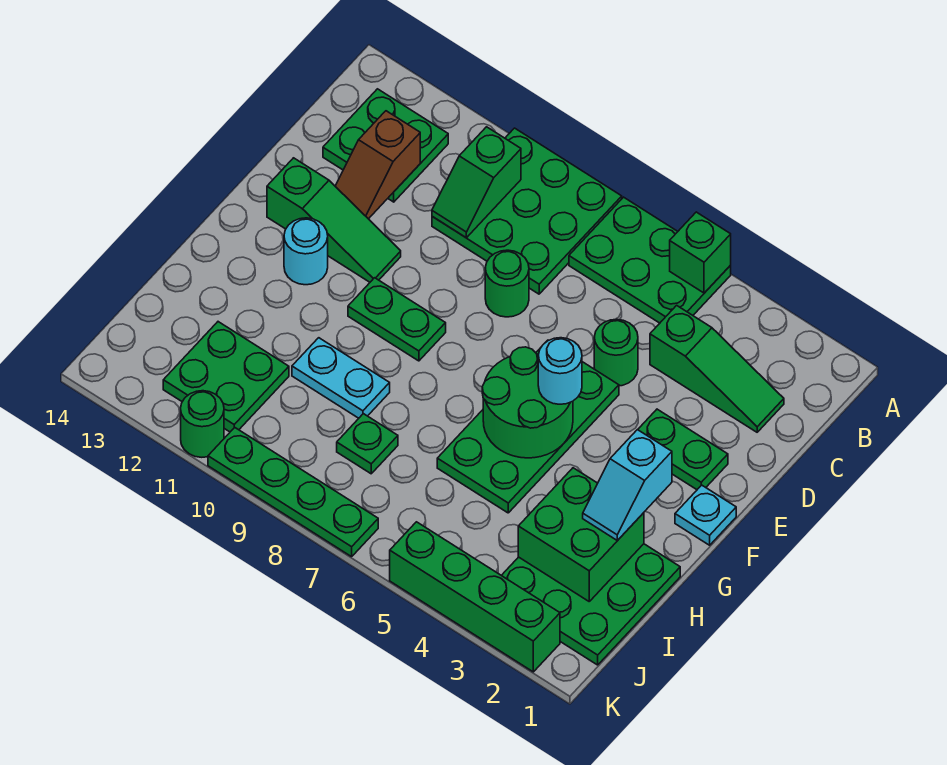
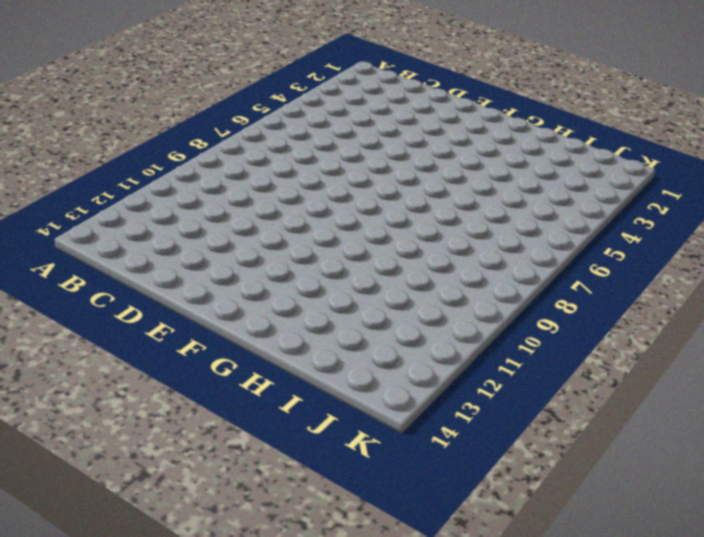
none -> green plate A5:B7 level 1
none -> green plate A8:C10 level 1
none -> green plate B12:C13 level 1

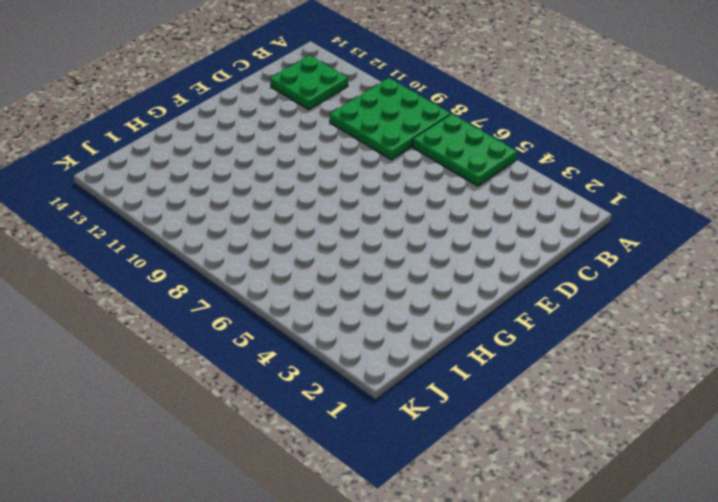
none -> green slope C2:C4 level 1 top 4
none -> green round brick D5 level 1
none -> green round brick D8 level 1

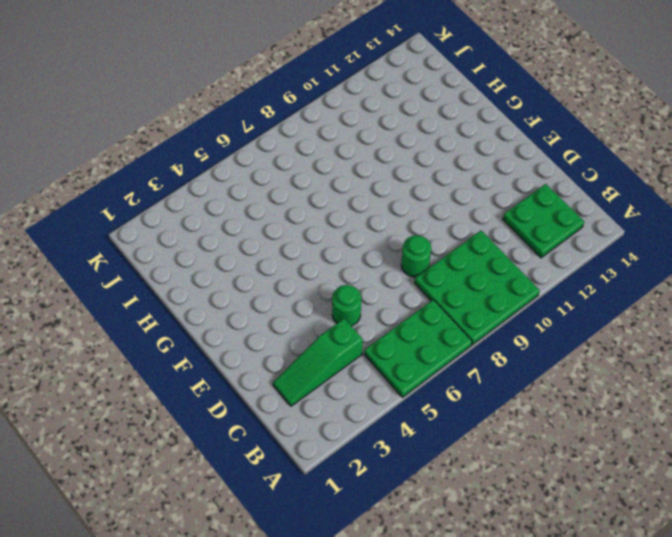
none -> green plate E2:E3 level 1
none -> green plate E5:H6 level 1
none -> green slope E11:E13 level 1 top 13

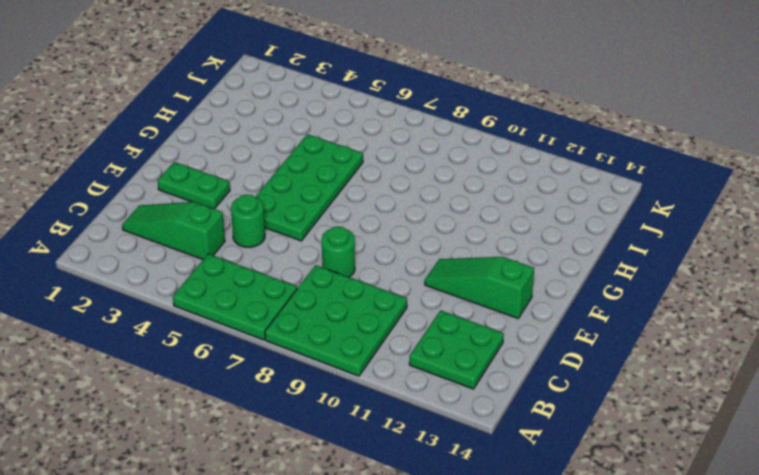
none -> cyan plate F1 level 1
none -> green plate F9:F10 level 1
none -> cyan round brick F12 level 1

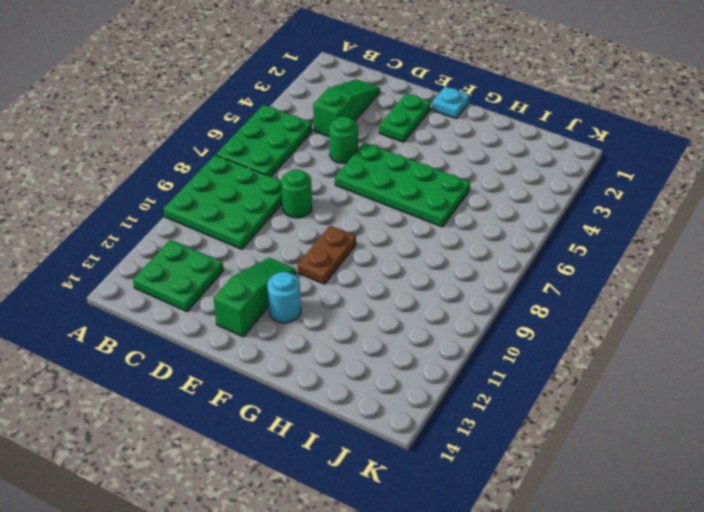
brown plate F9:F10 level 1 -> green plate F9:F10 level 1
none -> green plate H1:J3 level 1
none -> cyan plate H9:H10 level 1
none -> green plate I8 level 1

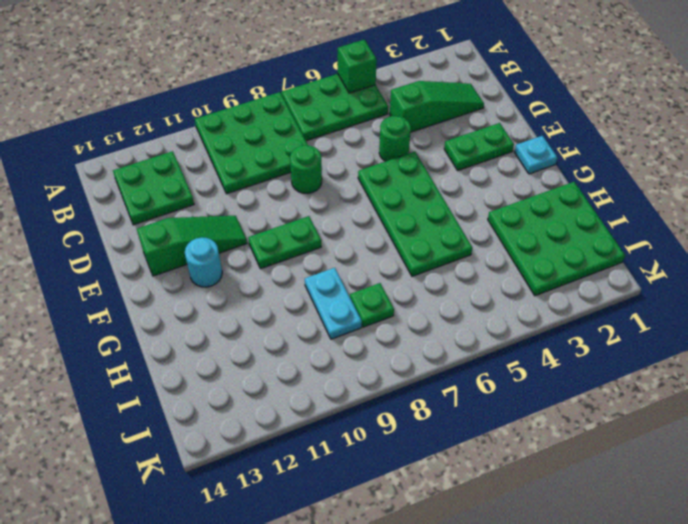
cyan plate H9:I9 level 1 -> cyan plate H9:H10 level 1
none -> green plate I11:J12 level 1
none -> green brick K2:K5 level 1
none -> green plate K7:K10 level 1

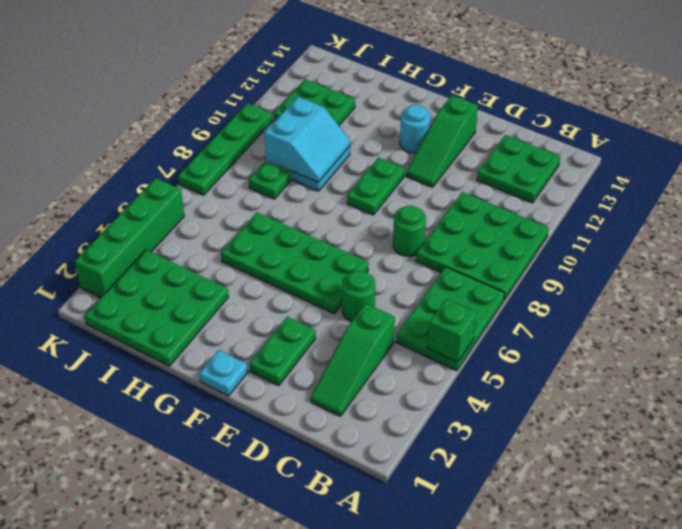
cyan slope H9:I10 level 2 top I -> none
none -> green round brick K11 level 1
none -> green slope B10:C10 level 2 top B
none -> brown slope C12:D12 level 2 top C

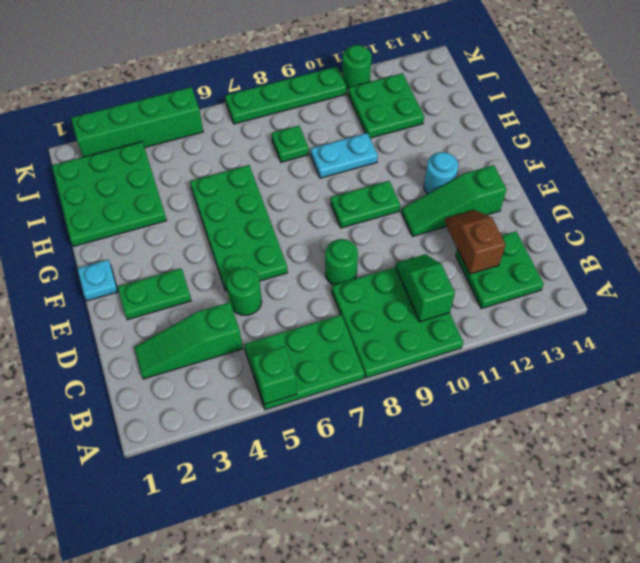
none -> green round brick F5:G6 level 2
none -> green brick H2:I3 level 2
none -> cyan round brick F5 level 3

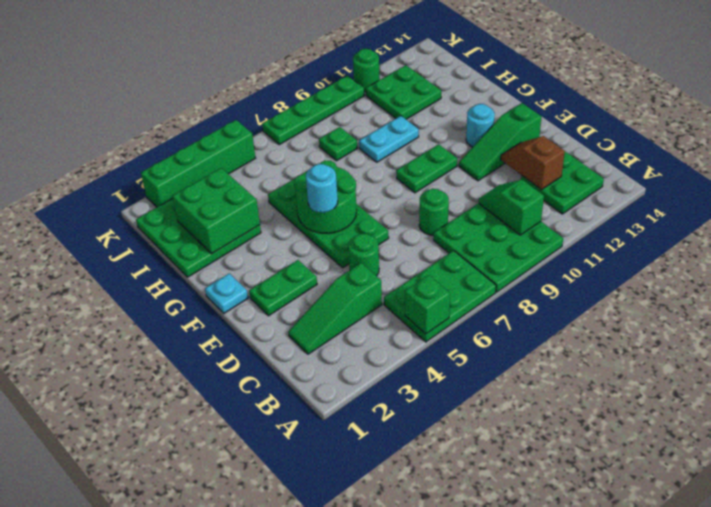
none -> cyan slope G2:H2 level 3 top G

